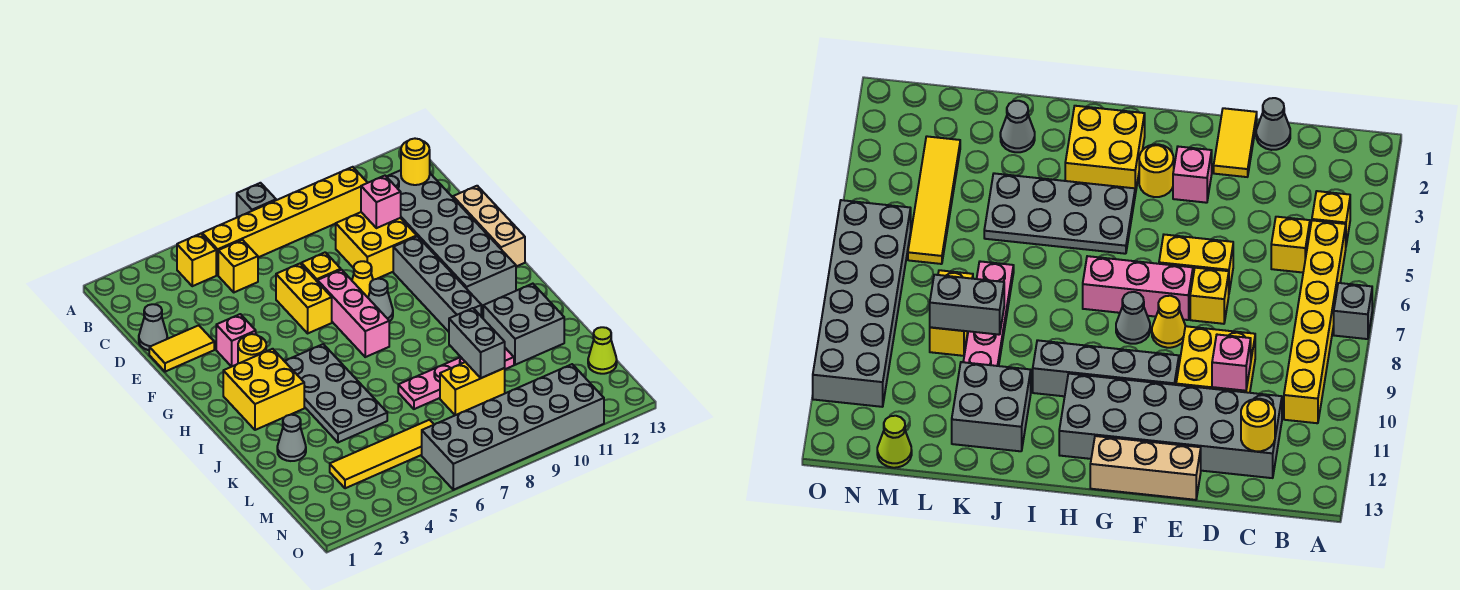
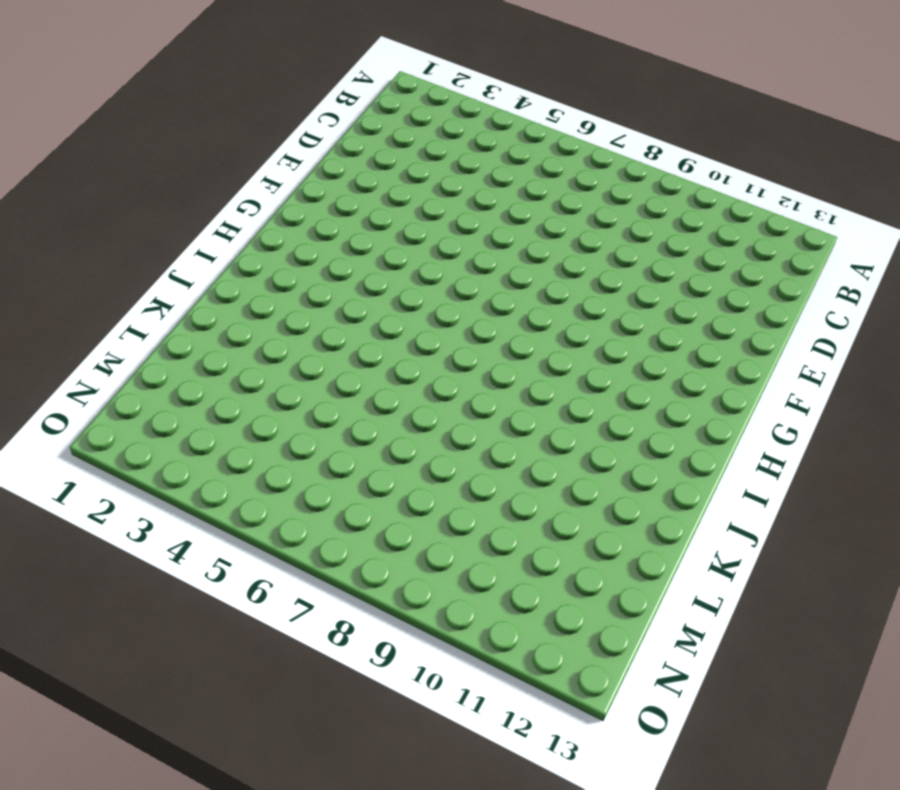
none -> grey brick A7 level 1
none -> yellow brick B4 level 1
none -> yellow brick B5:B10 level 1

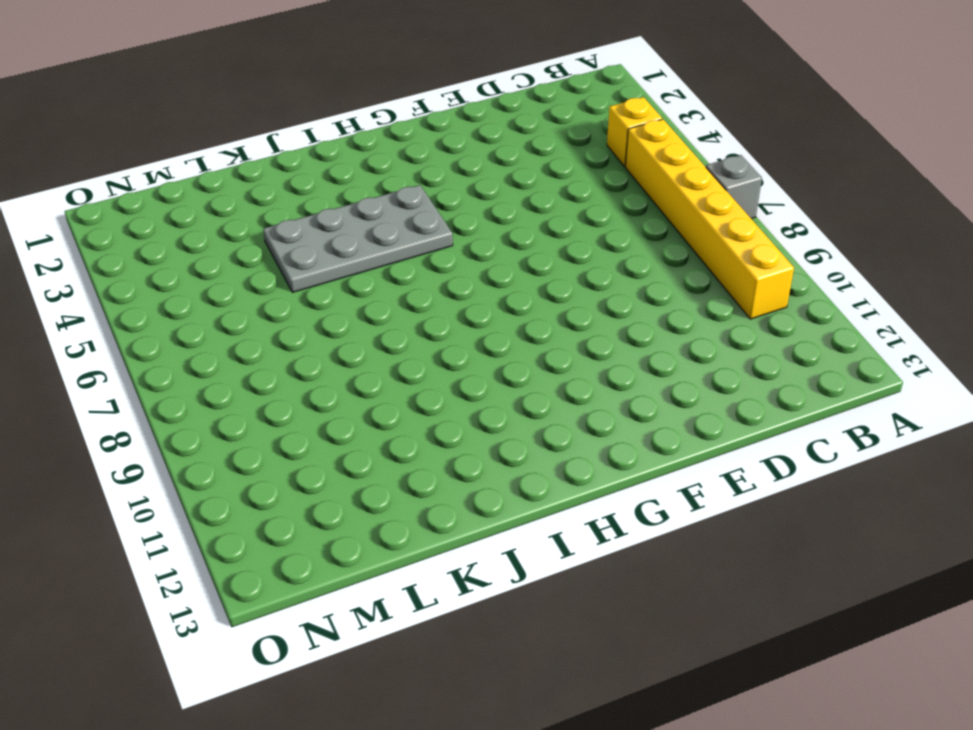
none -> yellow brick C5 level 1
none -> grey brick C11:H12 level 1
none -> grey cone D1 level 1

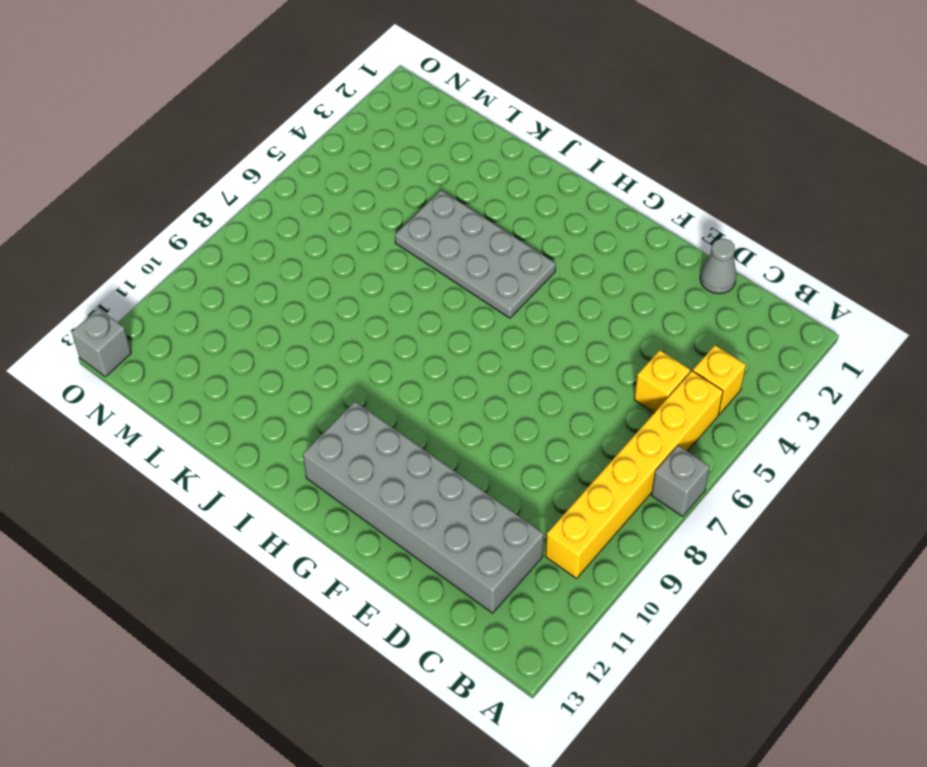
grey brick O13 level 1 -> none
none -> yellow brick D9:E10 level 1
none -> yellow tile E1:E2 level 1
none -> yellow brick E6:F6 level 1

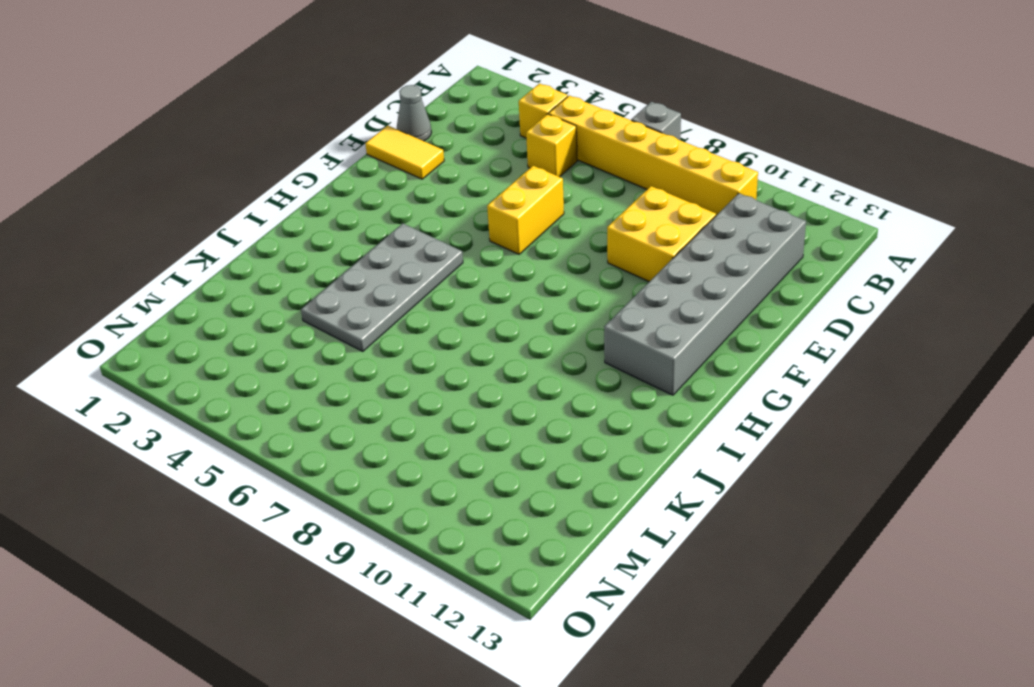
none -> yellow brick E7 level 1
none -> tan brick E13:G13 level 1
none -> pink brick F3 level 1

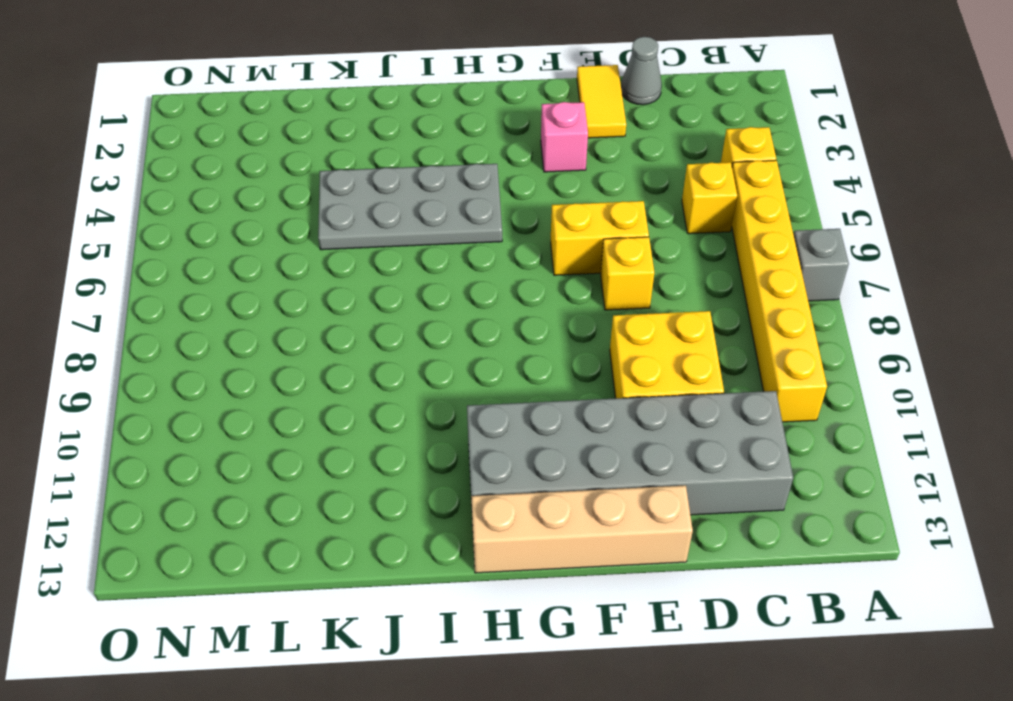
tan brick E13:H13 level 1 -> tan brick E13:G13 level 1
none -> pink brick F7:H7 level 1
none -> yellow cone F8 level 1
none -> grey brick F10:I10 level 1

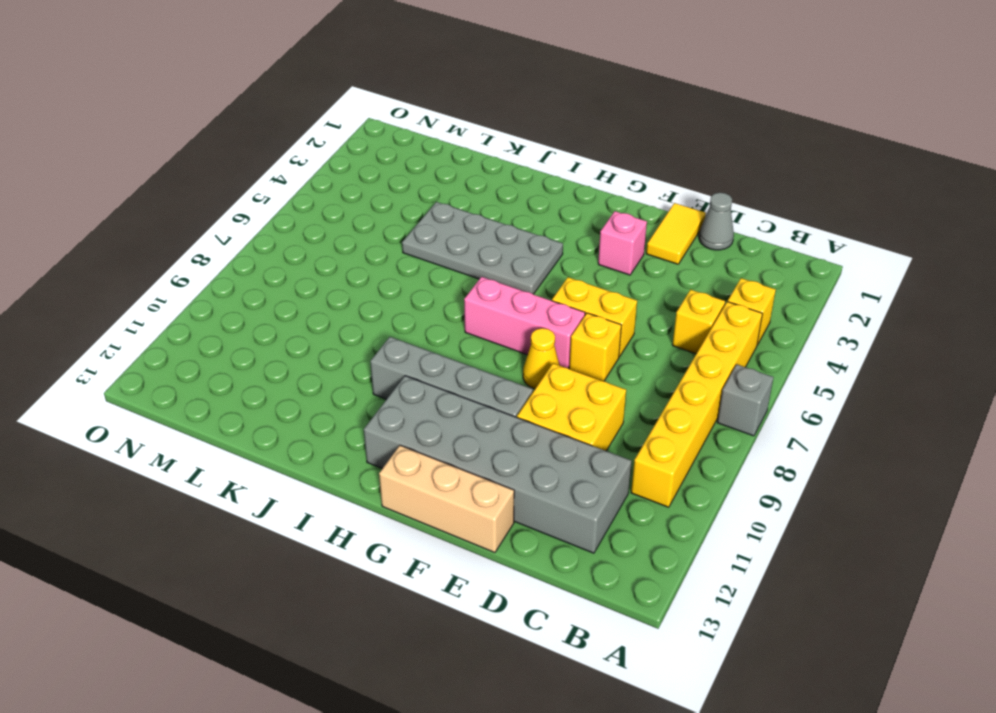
none -> yellow round brick G3 level 1
none -> grey cone G8 level 1
none -> yellow brick H2:I3 level 1

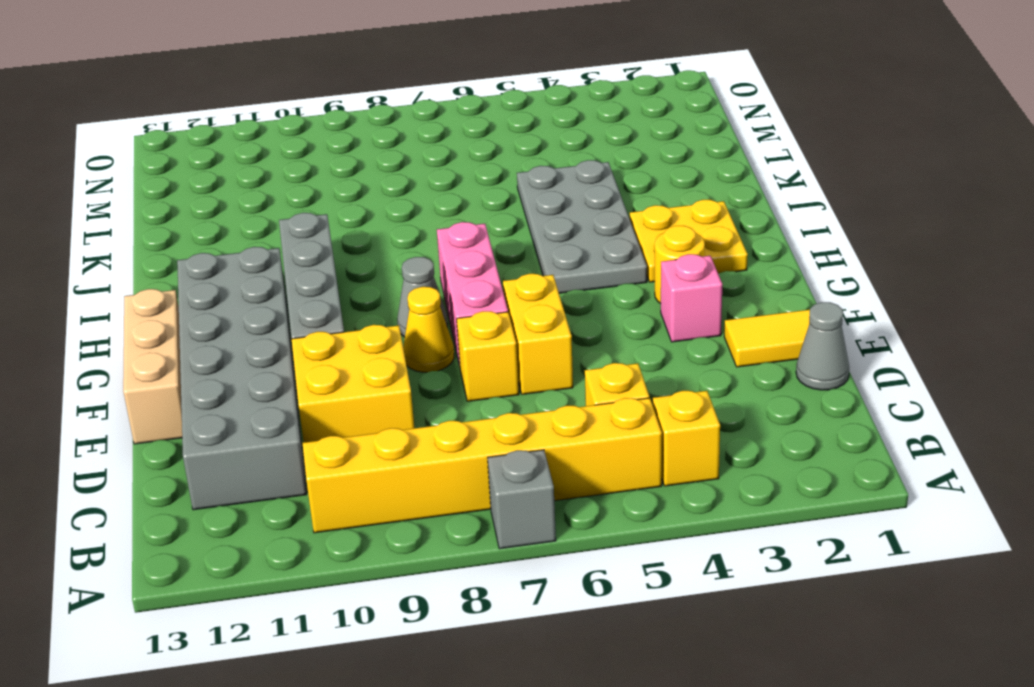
yellow plate H2:I3 level 1 -> yellow brick H2:I3 level 1
none -> grey brick J11:K12 level 1
none -> grey cone K2 level 1
none -> pink plate K7:K10 level 1

